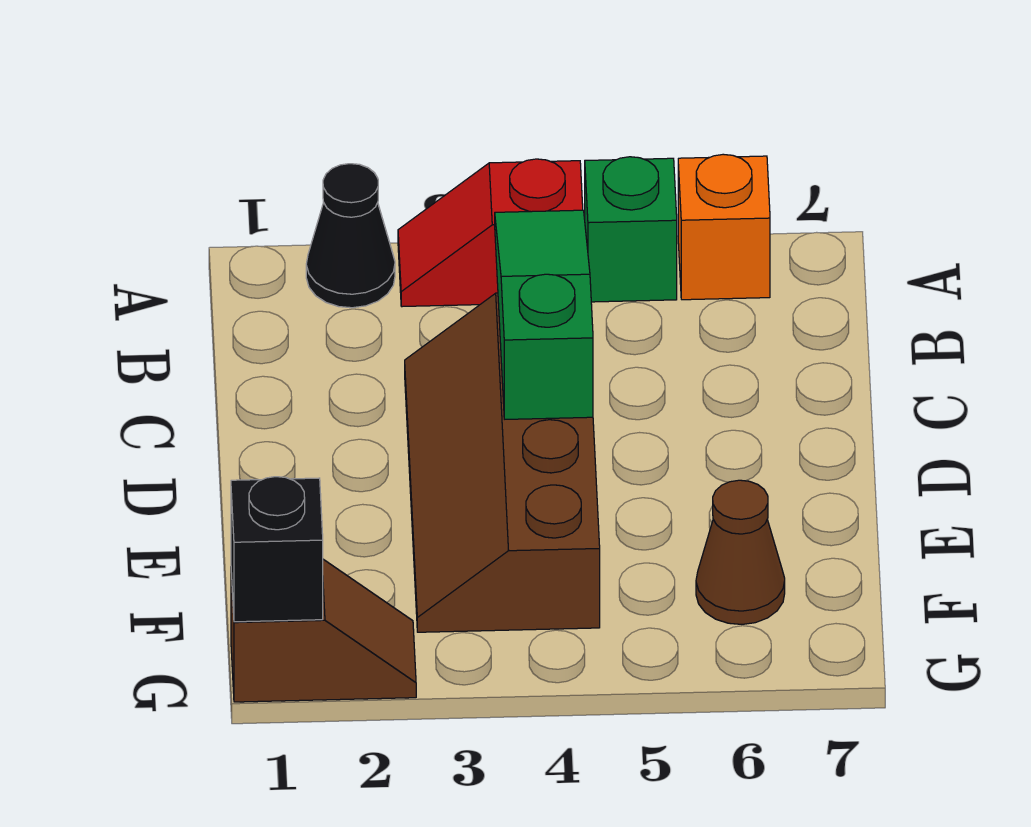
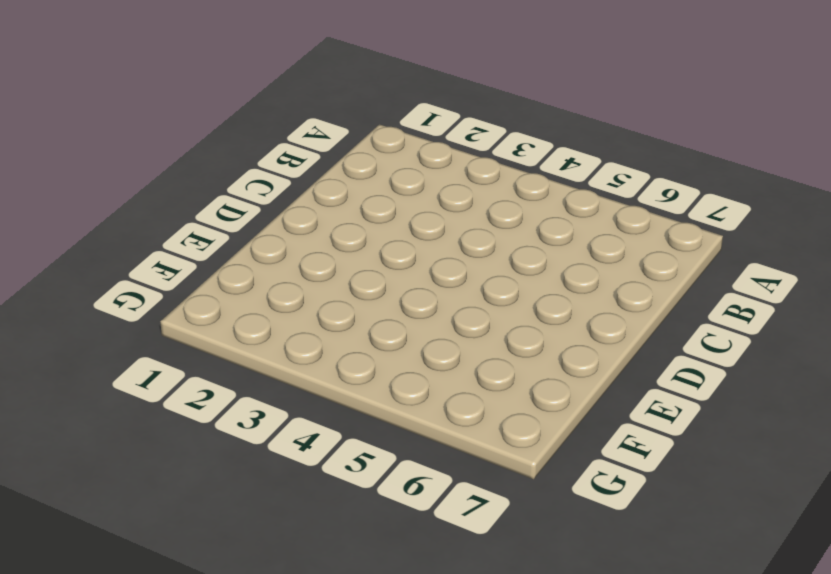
none -> black cone A2 level 1
none -> red slope A3:A4 level 1 top 4

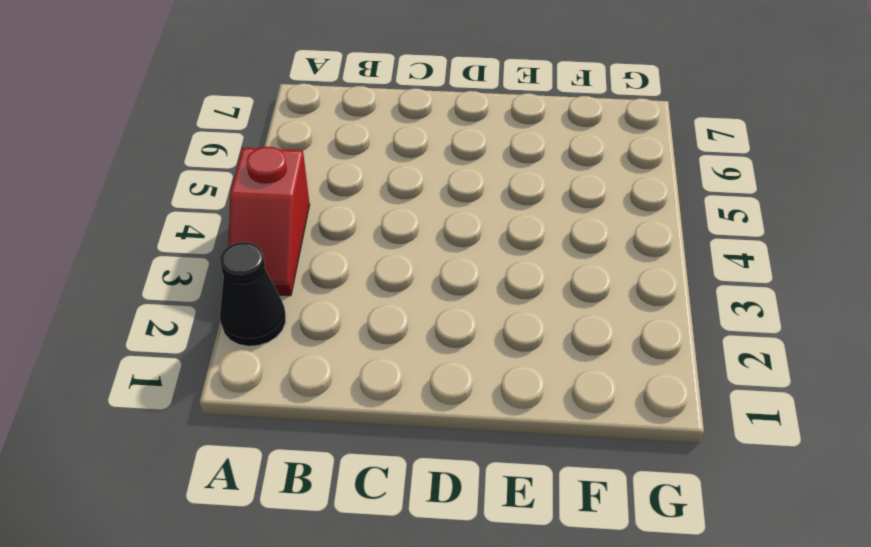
none -> green brick A5 level 1
none -> orange brick A6 level 1

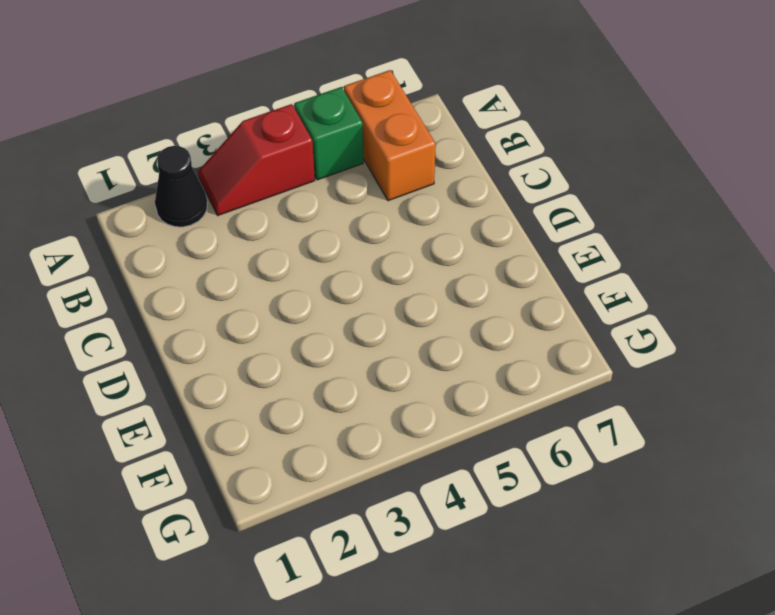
orange brick A6:B6 level 1 -> orange brick A6 level 1
none -> brown slope C3:F4 level 1 top 4
none -> brown cone F6 level 1

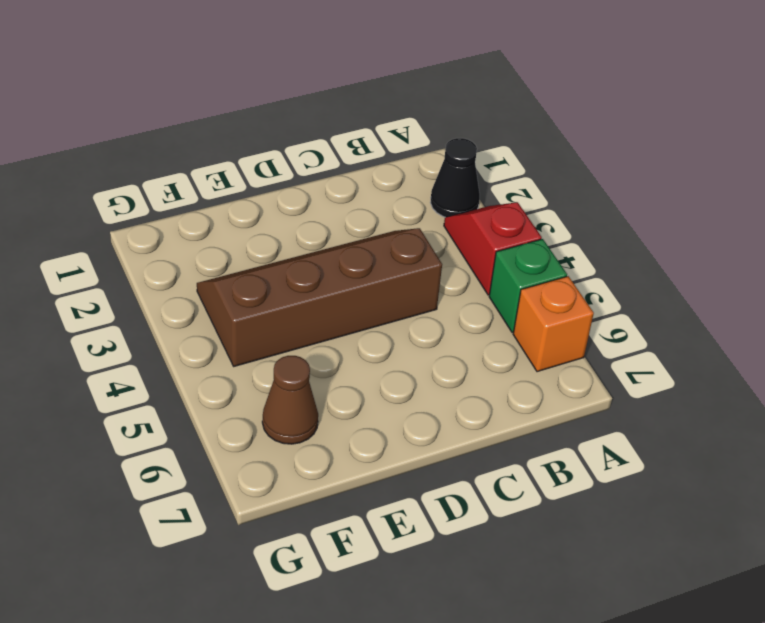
none -> brown slope G1:G2 level 1 top 1
none -> green slope B4:D4 level 2 top D

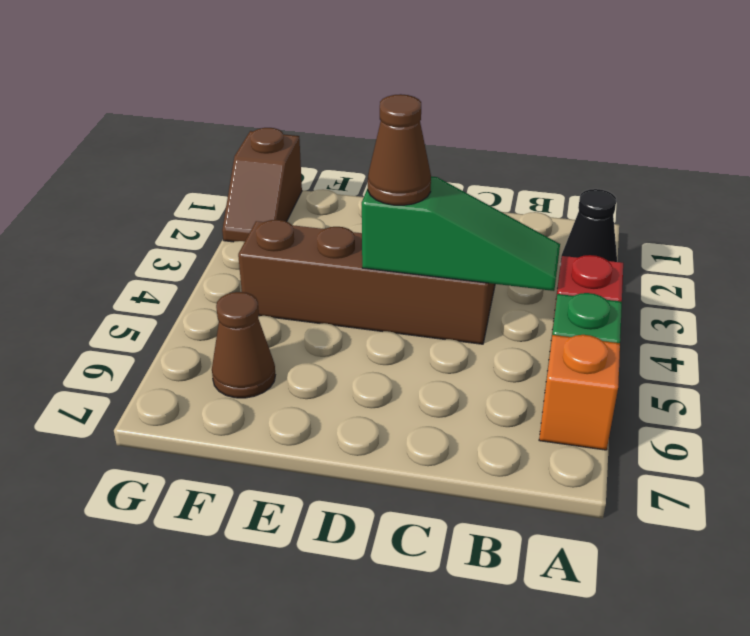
brown cone D4 level 3 -> none
none -> black brick G1 level 2

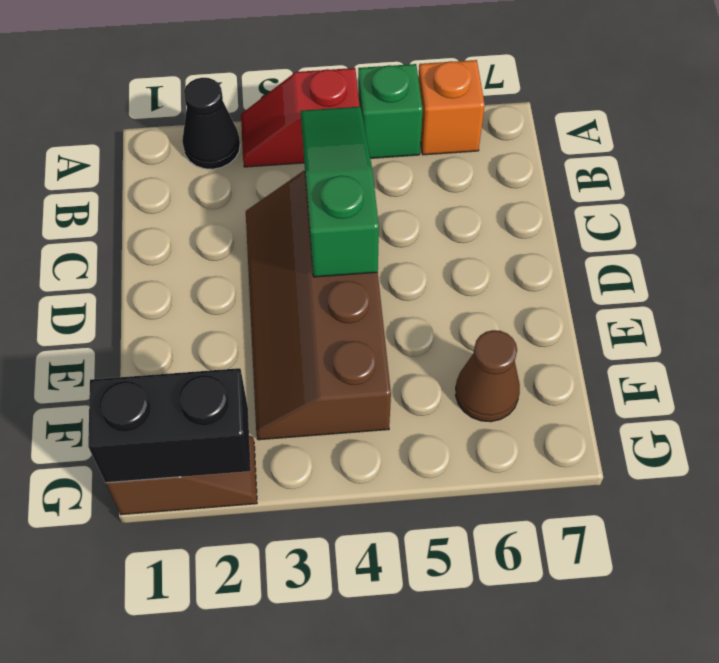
black brick G1:G2 level 2 -> black brick G1 level 2

